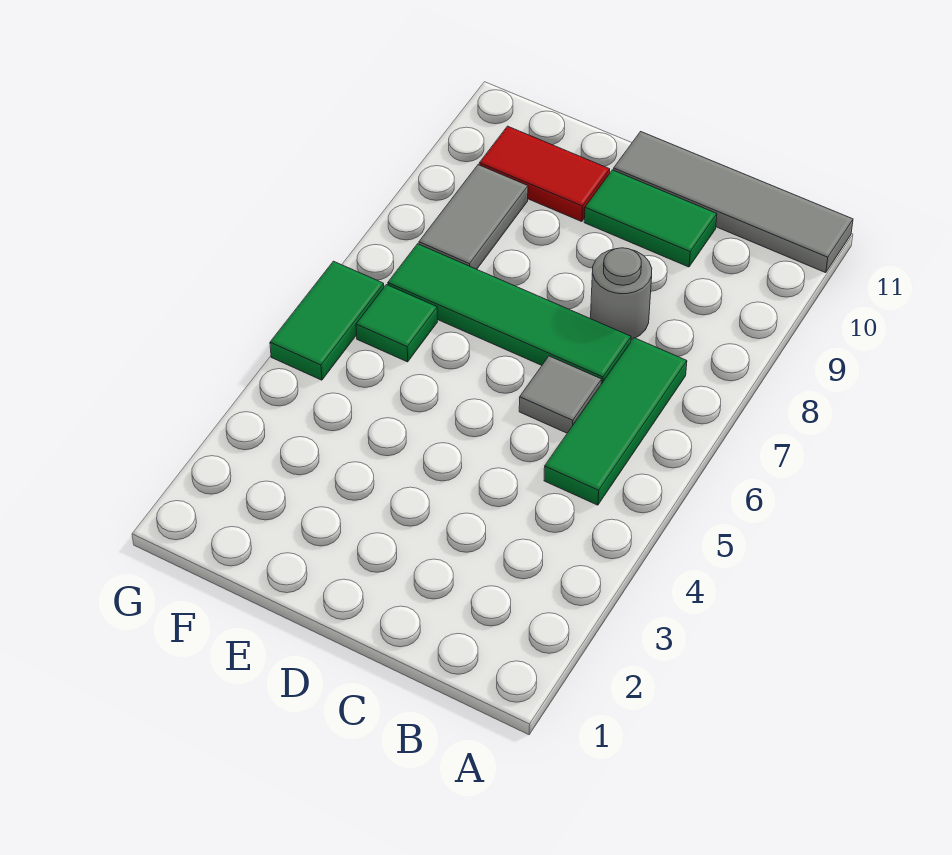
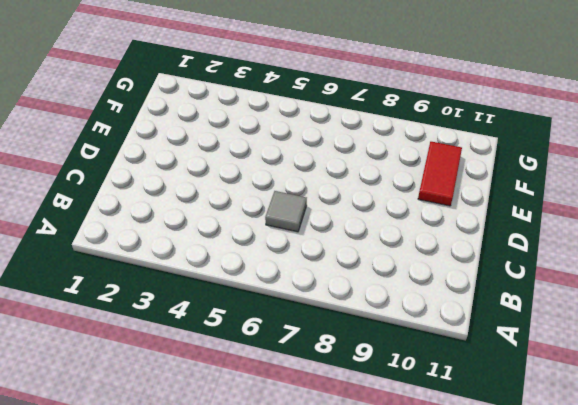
none -> grey tile A11:D11 level 1
none -> green tile B5:B7 level 1

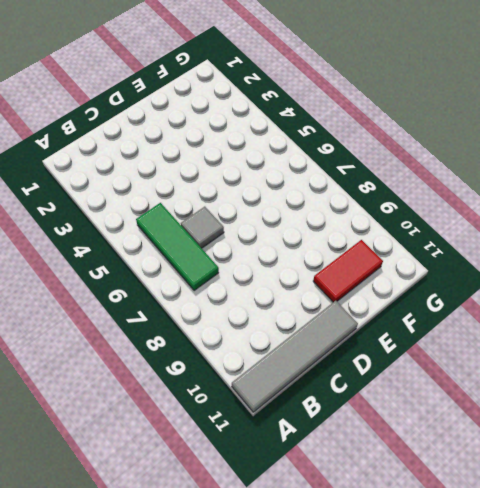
none -> green tile C7:F7 level 1
none -> grey round brick C8 level 1

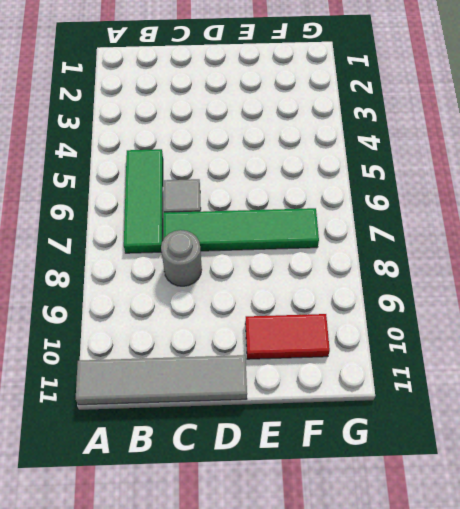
none -> green tile C10:D10 level 1
none -> green tile F6 level 1

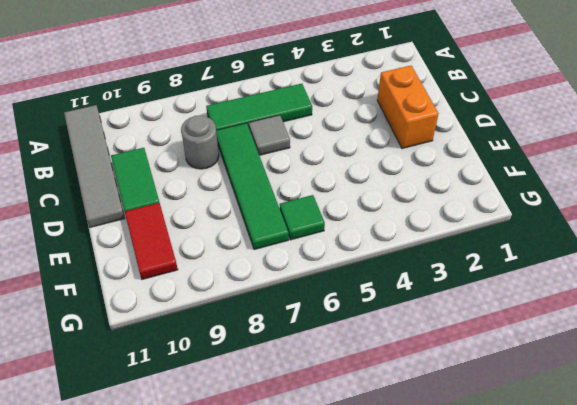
orange brick C2:D2 level 1 -> none
none -> grey tile F8:F9 level 1
none -> green tile G5:G6 level 1

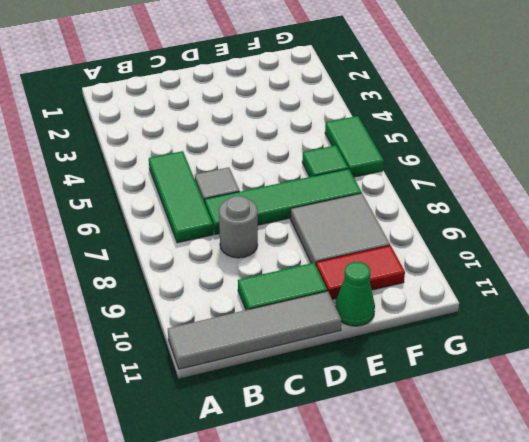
grey tile E8:F9 level 1 -> grey tile F8:F9 level 1
green cone E11 level 1 -> none

